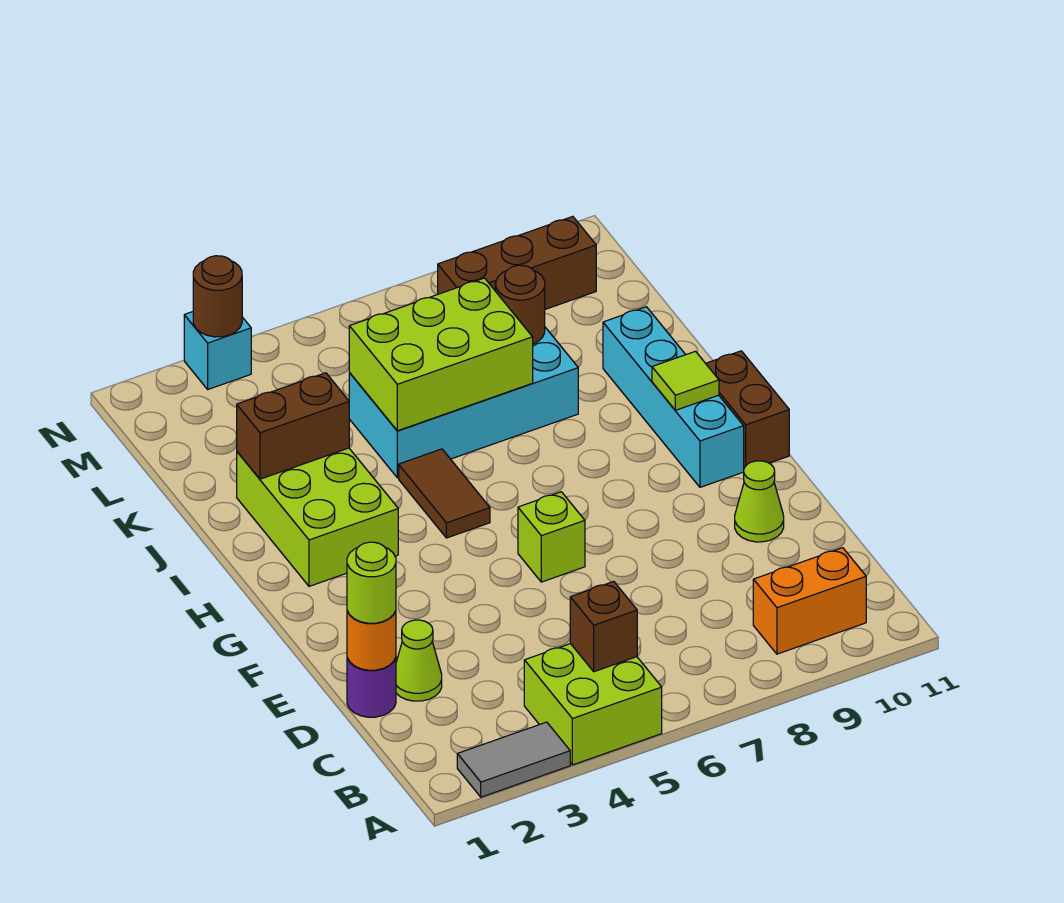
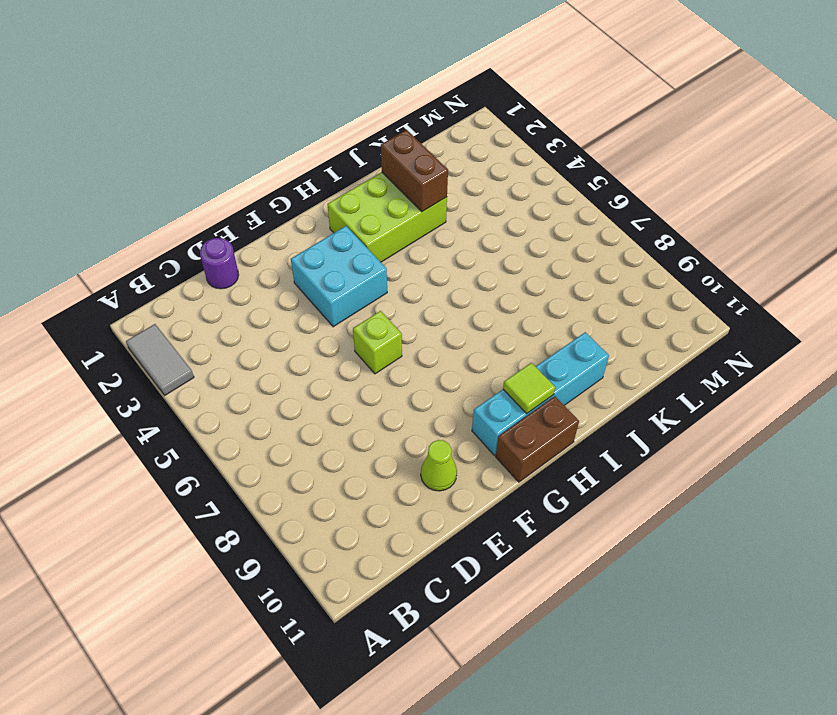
cyan brick F3:G4 level 1 -> none
none -> lime brick A4:B5 level 1
none -> orange brick B9:B10 level 1
none -> lime cone D2 level 1

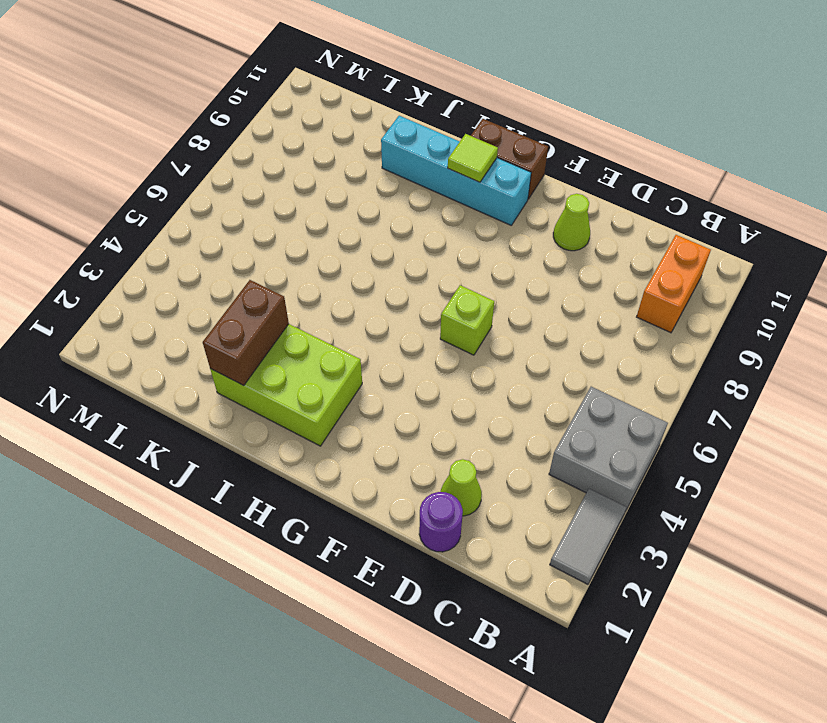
grey brick A4:B5 level 1 -> lime brick A4:B5 level 1
none -> brown tile H5:I5 level 1
none -> cyan brick J5:K8 level 1
none -> brown brick M8:M10 level 1

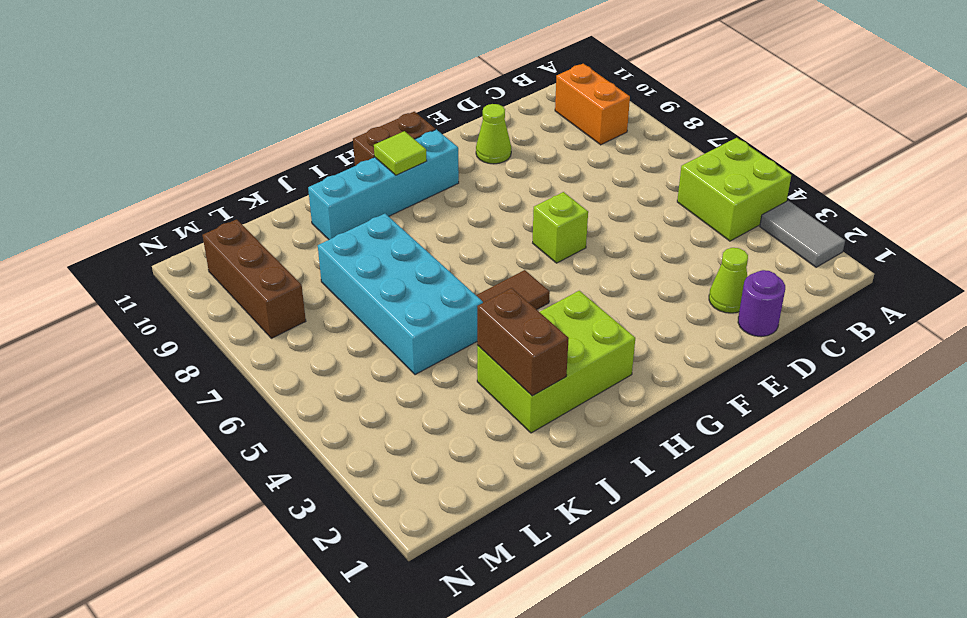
none -> cyan brick N3 level 1
none -> brown brick B5 level 2
none -> orange round brick D1 level 2

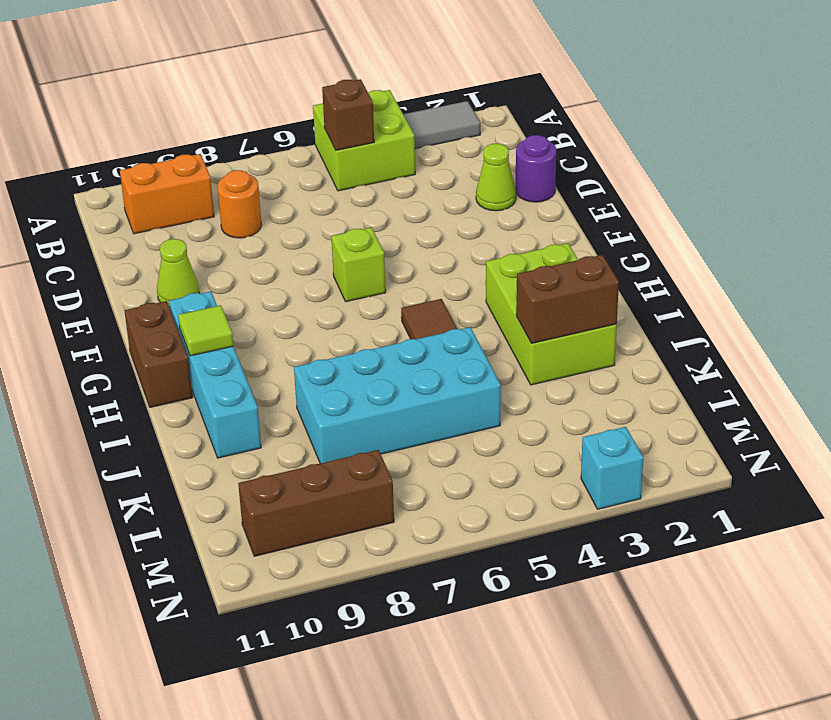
orange round brick C8 level 1 -> orange round brick D1 level 2
none -> lime brick J5:K7 level 2
none -> brown round brick K8 level 2
none -> brown round brick N3 level 2

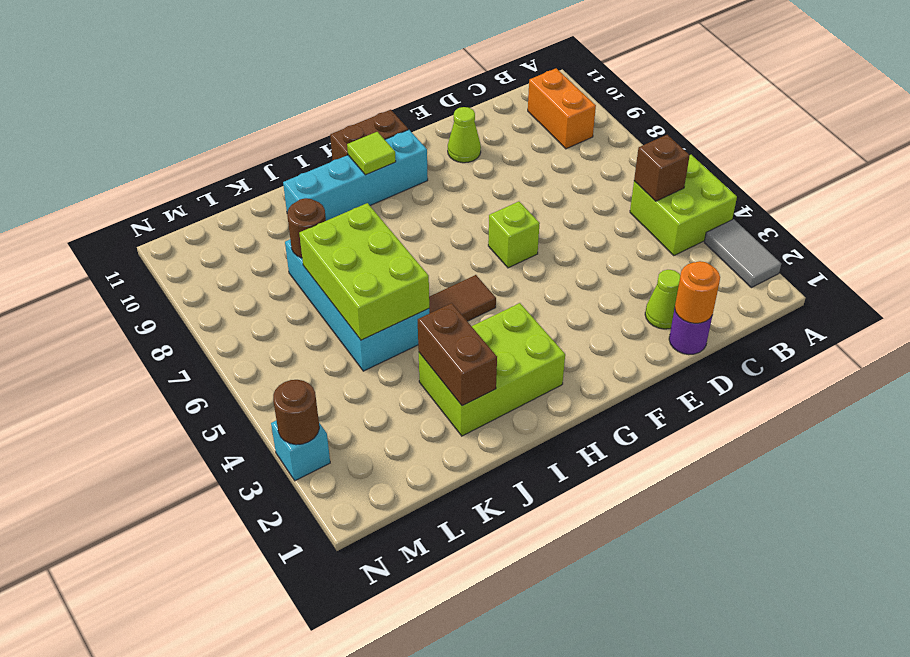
none -> brown brick M8:M10 level 1
none -> lime round brick D1 level 3

